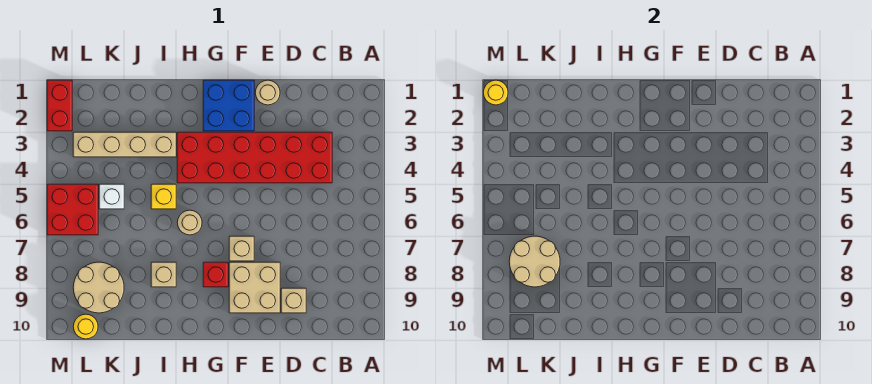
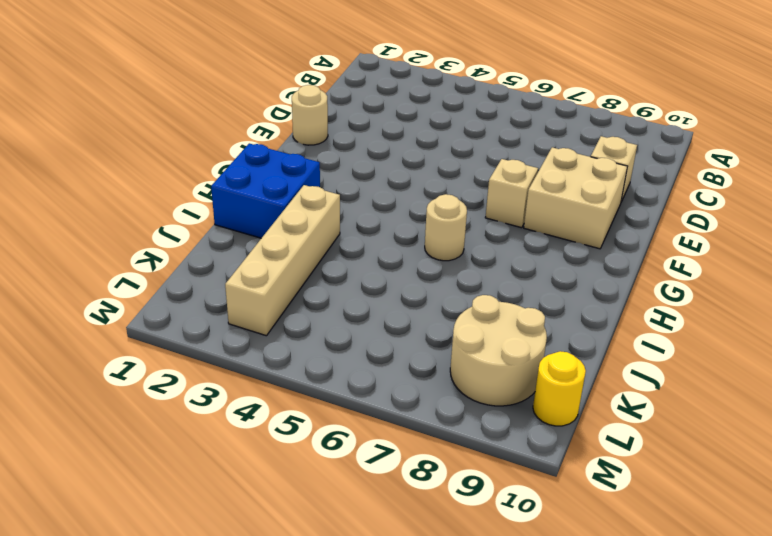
blue brick H1:I2 level 1 -> blue brick F1:G2 level 1
none -> red brick C3:H4 level 1
none -> red brick G8 level 1
none -> yellow brick I5 level 1

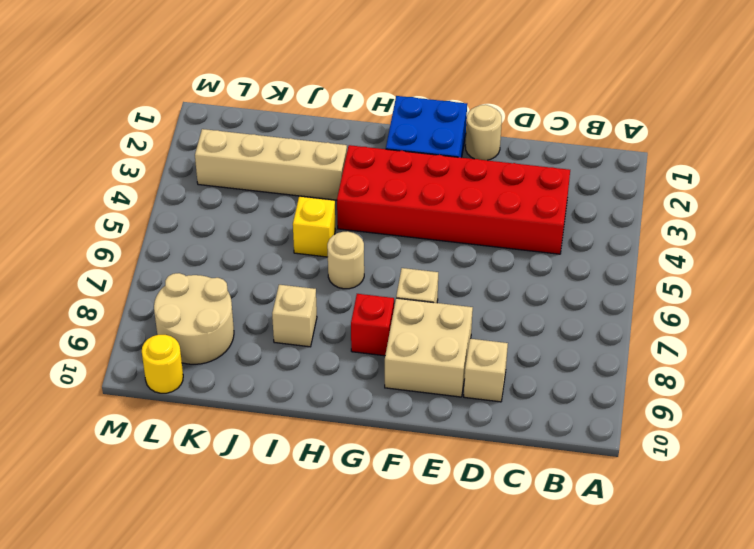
none -> white brick K5 level 1
none -> red brick L5:M6 level 1
none -> red brick M1:M2 level 1

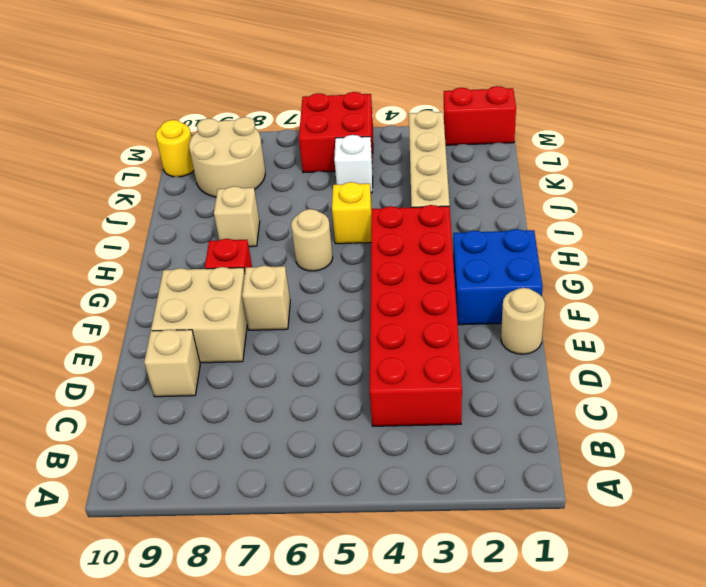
none -> tan round brick K7:L8 level 2
none -> yellow round brick M1 level 2

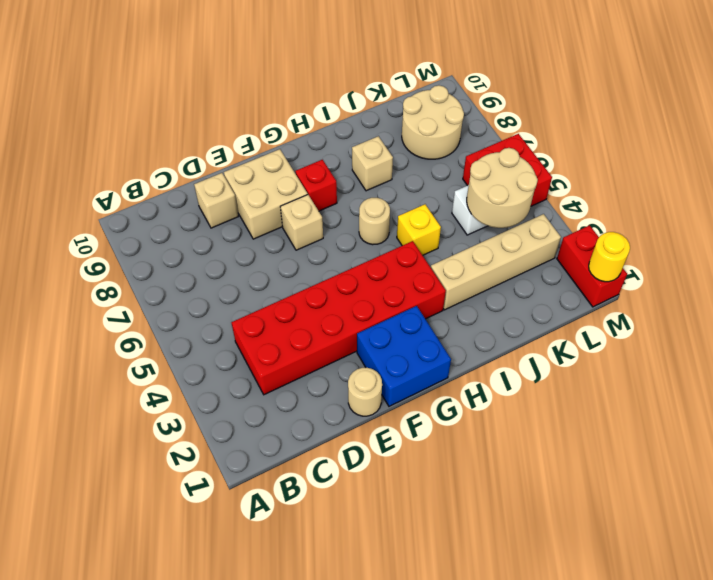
tan round brick K4:L5 level 2 -> tan round brick K7:L8 level 2
none -> yellow round brick L10 level 1

